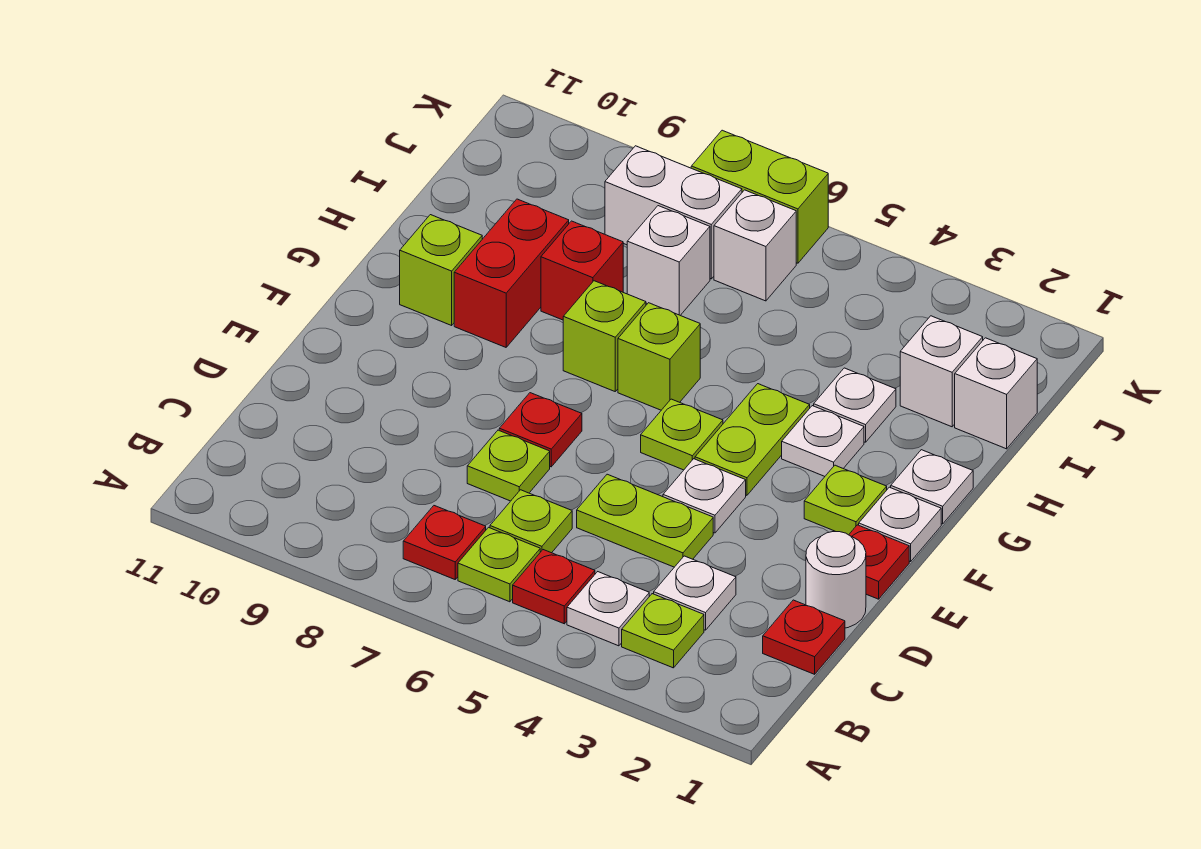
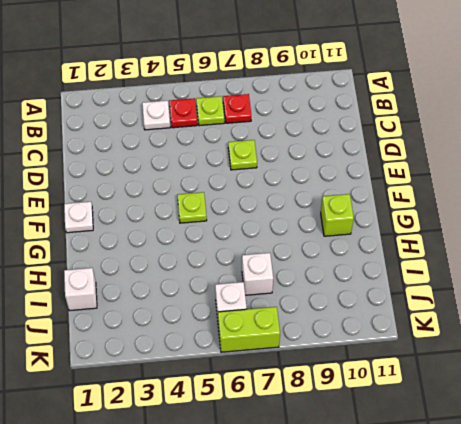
none -> lime plate B3 level 1
none -> red plate C1 level 1
none -> white plate C3 level 1
none -> lime plate C6 level 1

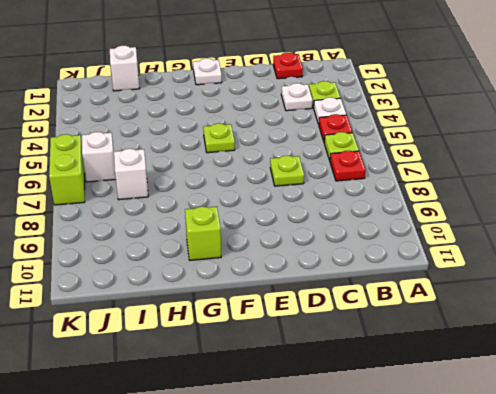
none -> lime plate C6 level 1
none -> white round brick D1 level 1
none -> lime plate D4:D5 level 1
none -> red plate E1 level 1

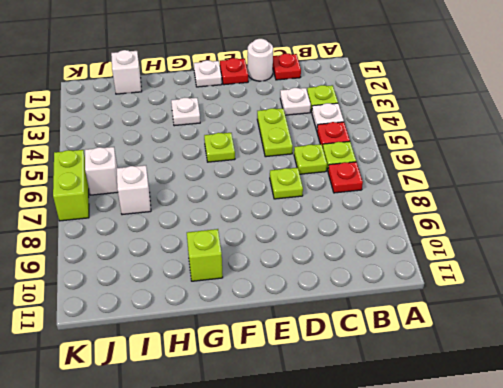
none -> white plate E4 level 1
none -> red plate E7 level 1
none -> lime plate F2 level 1
none -> lime plate F4:G4 level 1

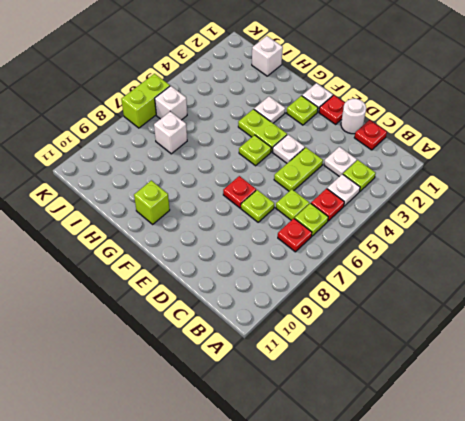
none -> white plate G1 level 1
none -> lime brick G6 level 1
none -> lime brick G7 level 1
none -> red brick G9:H9 level 1

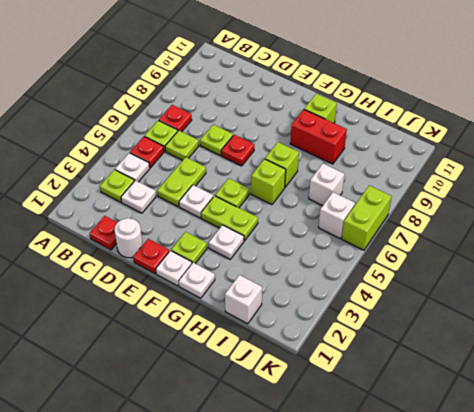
none -> white plate H3 level 1
none -> red brick H8 level 1
none -> white brick I2 level 1
none -> white brick J7:J8 level 1

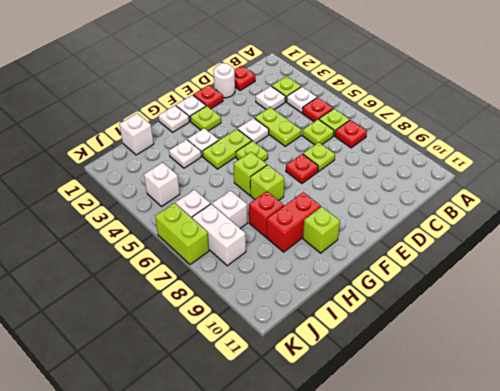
white brick J4 level 1 -> white brick I2 level 1

